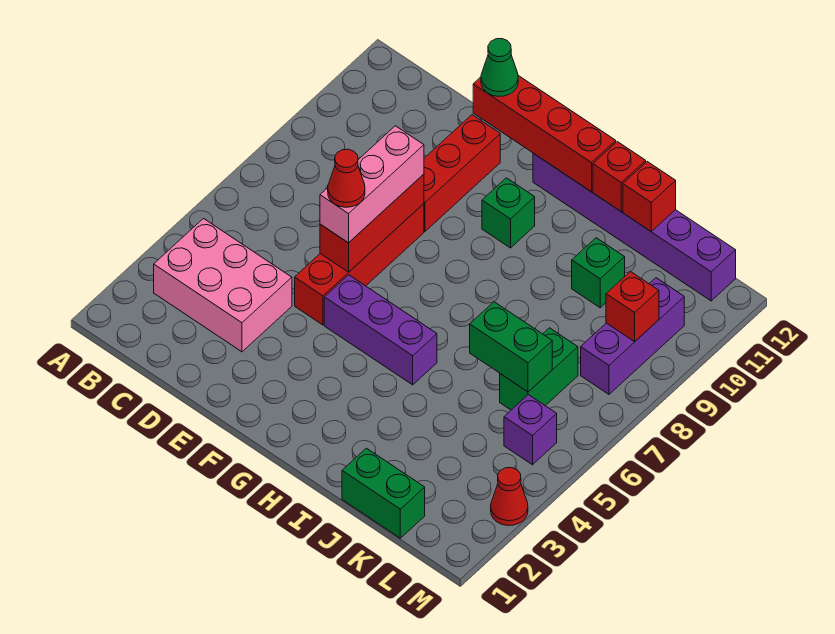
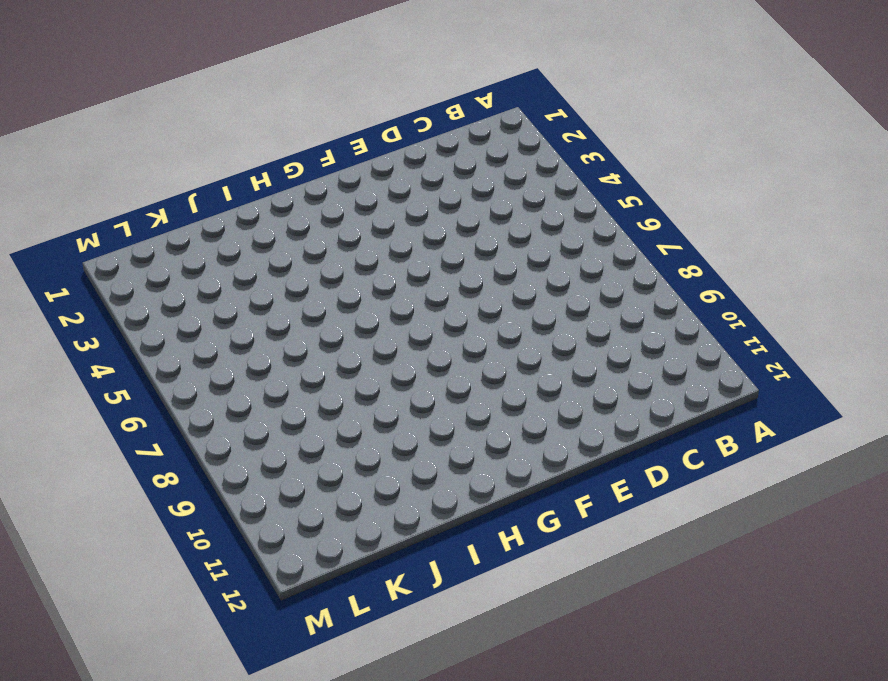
none -> pink brick B3:D4 level 1
none -> red brick E5:E8 level 1
none -> red brick E9:E11 level 1

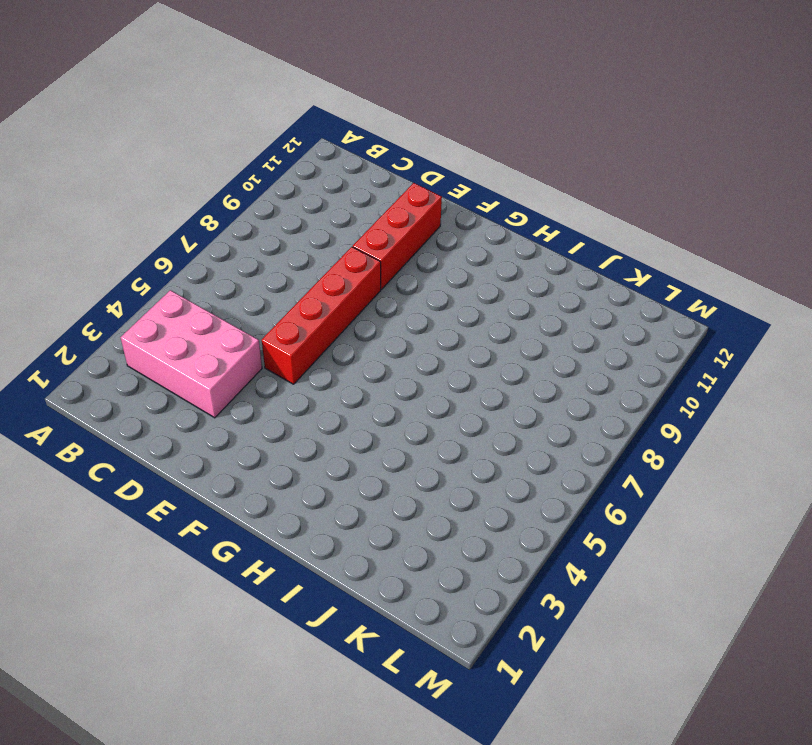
none -> purple brick F5:H5 level 1
none -> green brick G10 level 1
none -> purple brick G12:L12 level 1

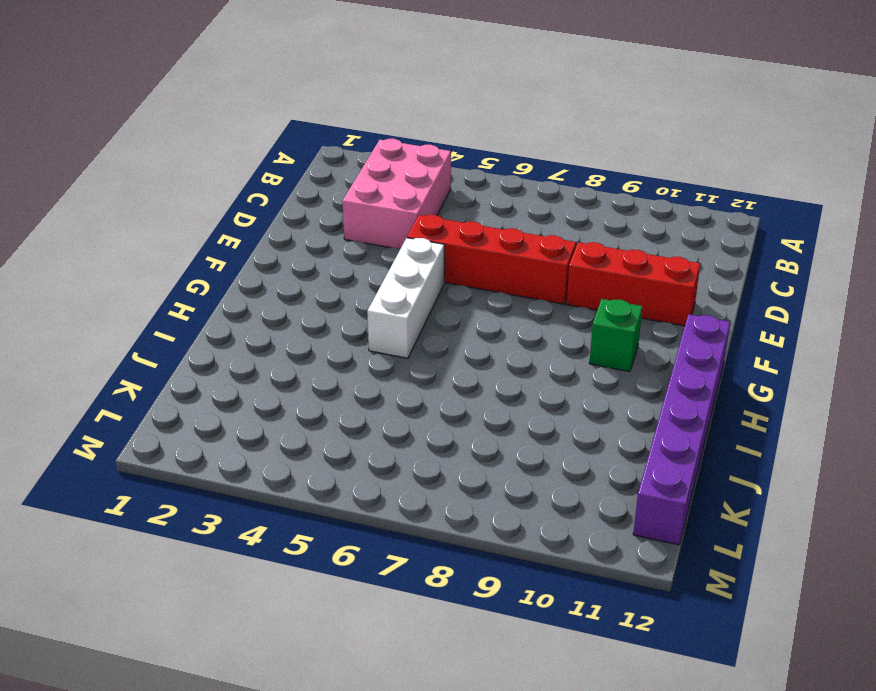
white brick F5:H5 level 1 -> purple brick F5:H5 level 1
none -> green brick J1:K1 level 1
none -> green brick J10 level 1
none -> green brick K6:K7 level 1

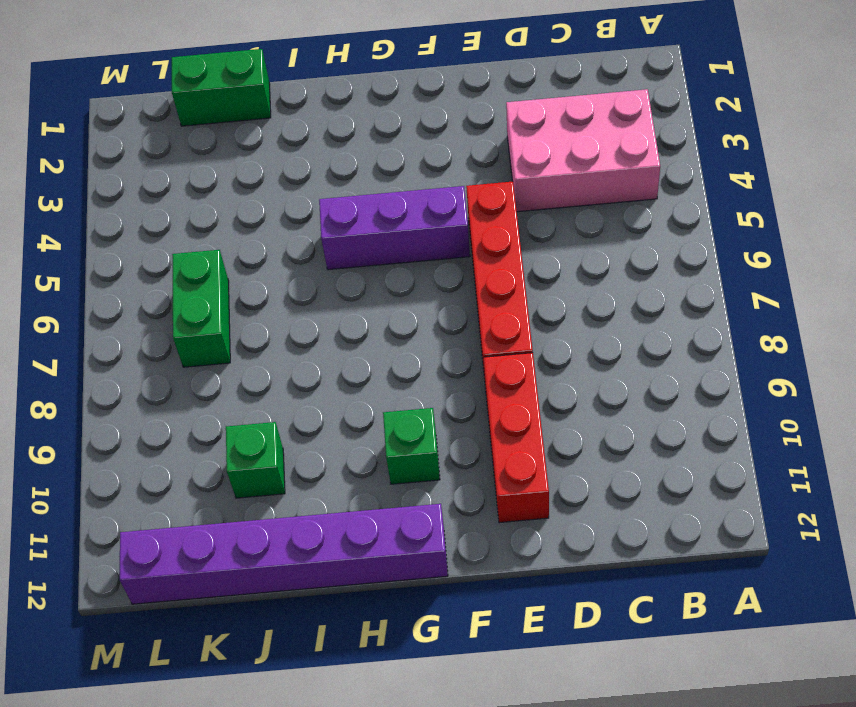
none -> purple brick L5 level 1
none -> purple brick L8:L10 level 1
none -> red cone M3 level 1

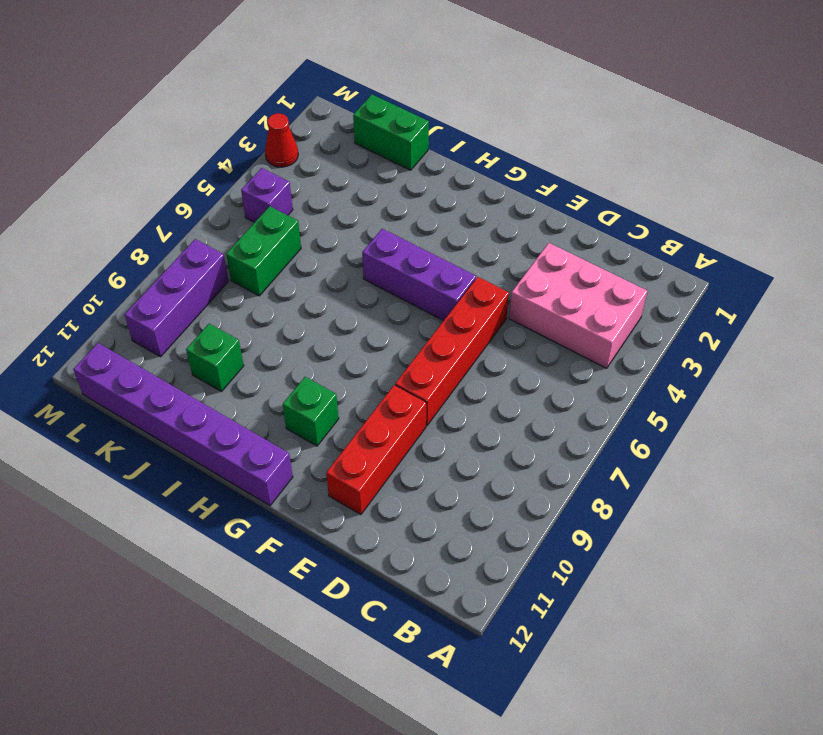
none -> red brick E6:E8 level 2
none -> red brick E12:H12 level 2
none -> red brick I12 level 2

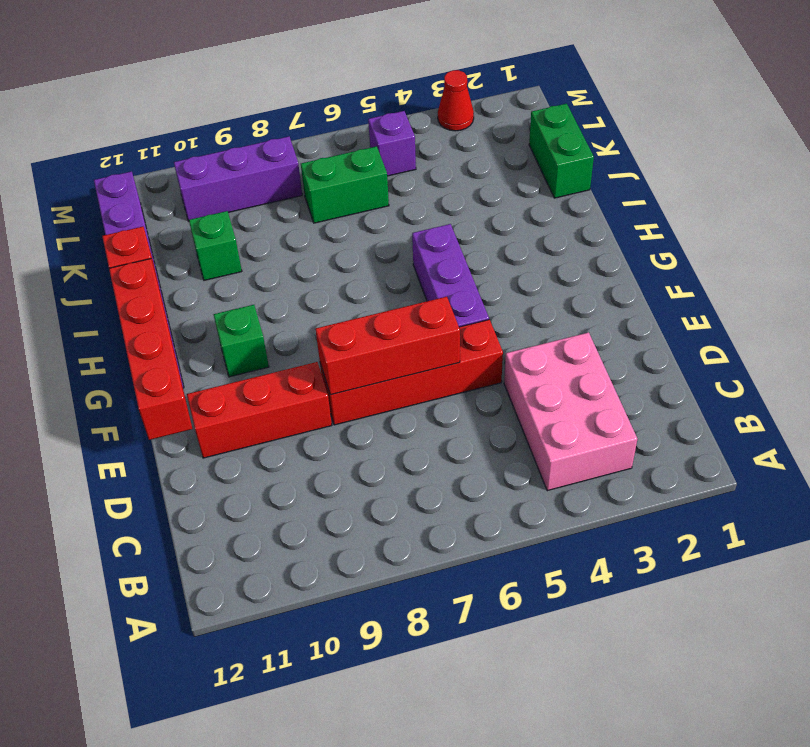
none -> green brick J6:K6 level 2
none -> red brick J12 level 2
none -> red brick L9 level 2

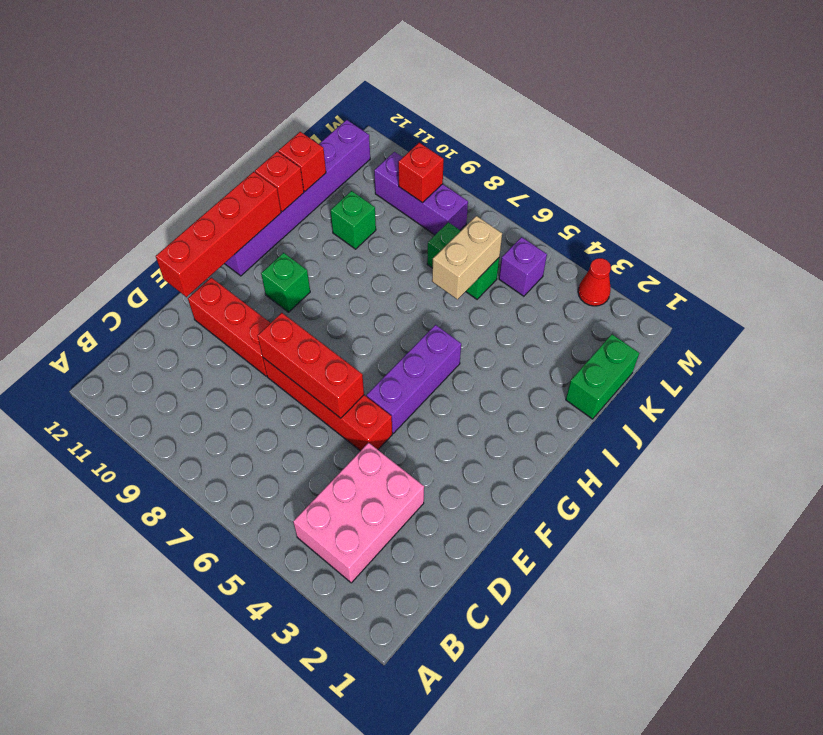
tan brick J6:K6 level 2 -> green brick J6:K6 level 2
none -> pink brick E6:E8 level 3
none -> green cone E12 level 3
none -> red cone E6 level 4

